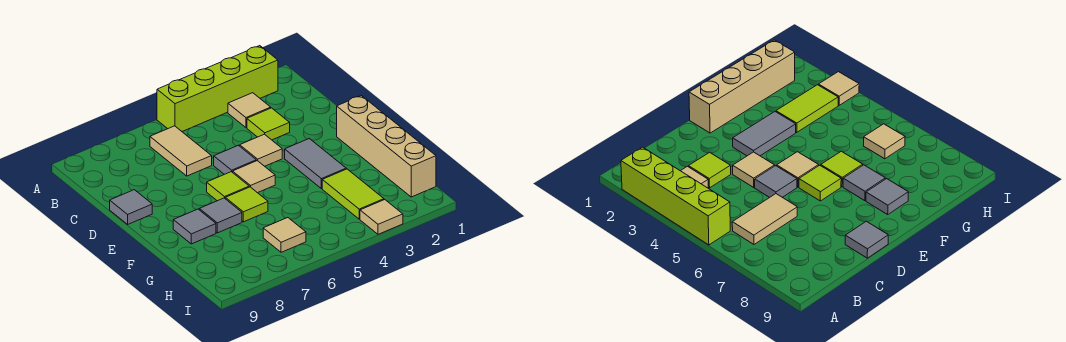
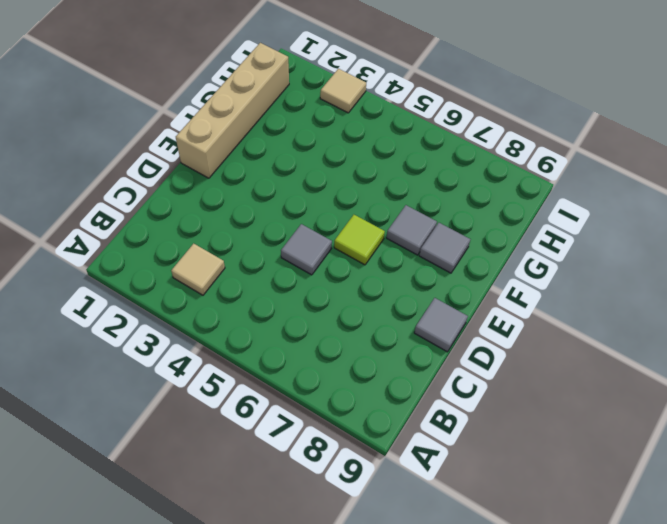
none -> lime brick A2:A5 level 1
none -> tan tile B6:C6 level 1
none -> lime tile C3 level 1

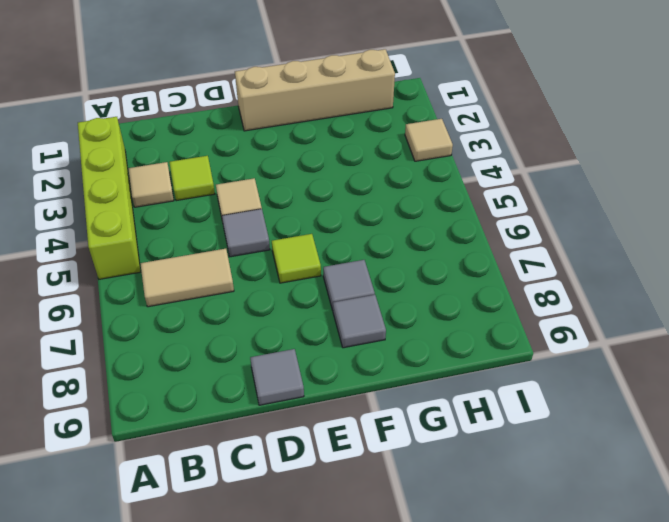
none -> grey tile E3:F3 level 1
none -> tan tile E5 level 1
none -> lime tile F6 level 1

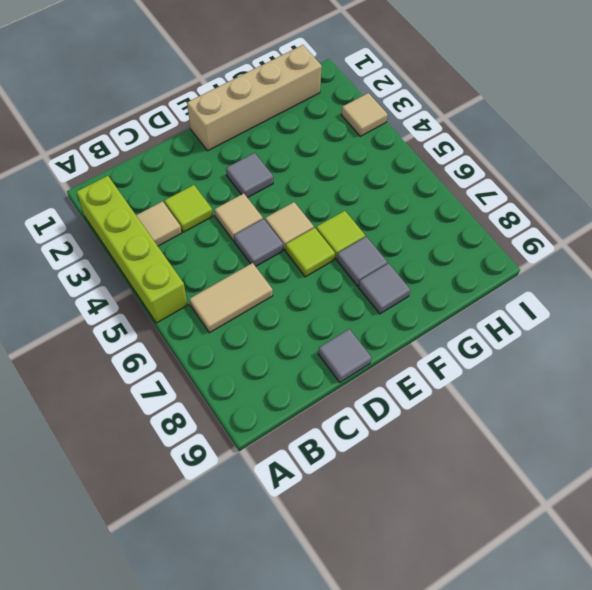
grey tile E3 level 1 -> grey tile E3:F3 level 1
none -> lime tile G3:H3 level 1
none -> tan tile H6 level 1

